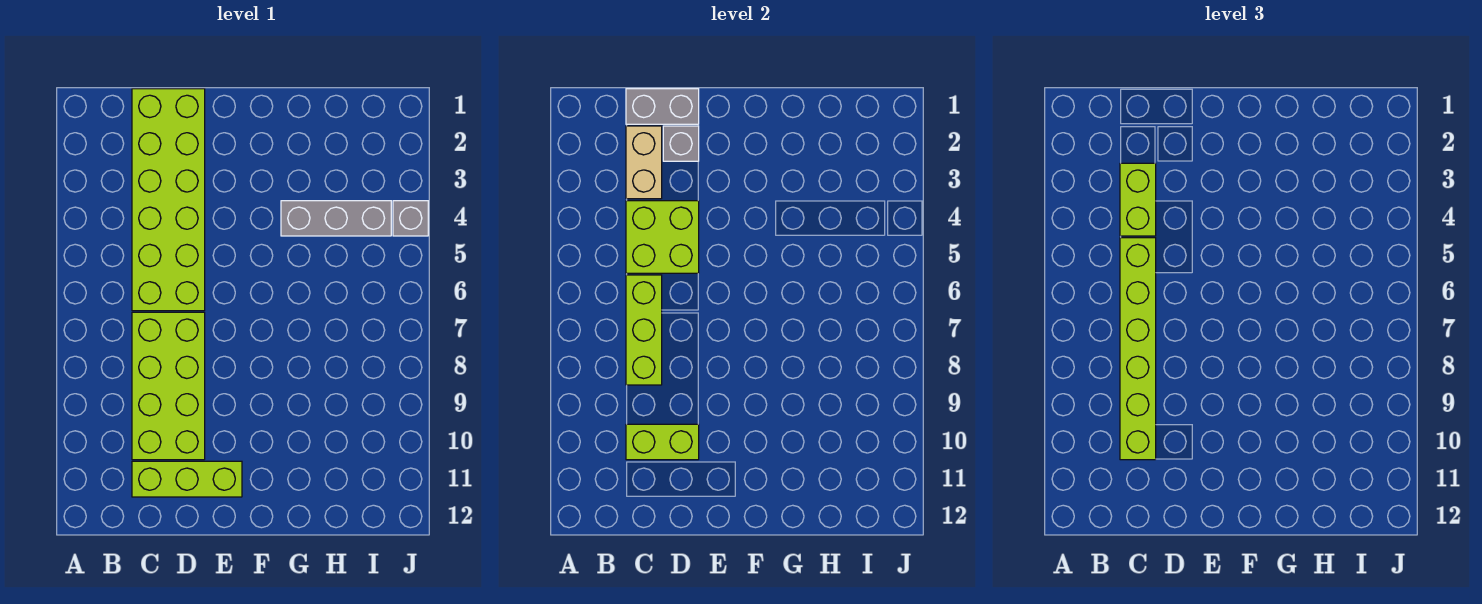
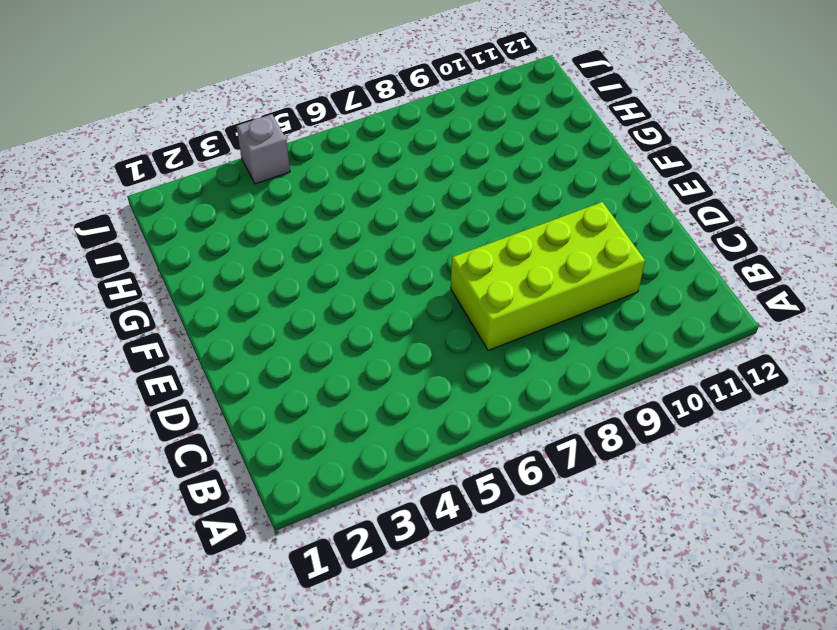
none -> lime brick C1:D6 level 1
none -> lime brick C11:E11 level 1
none -> grey brick G4:I4 level 1

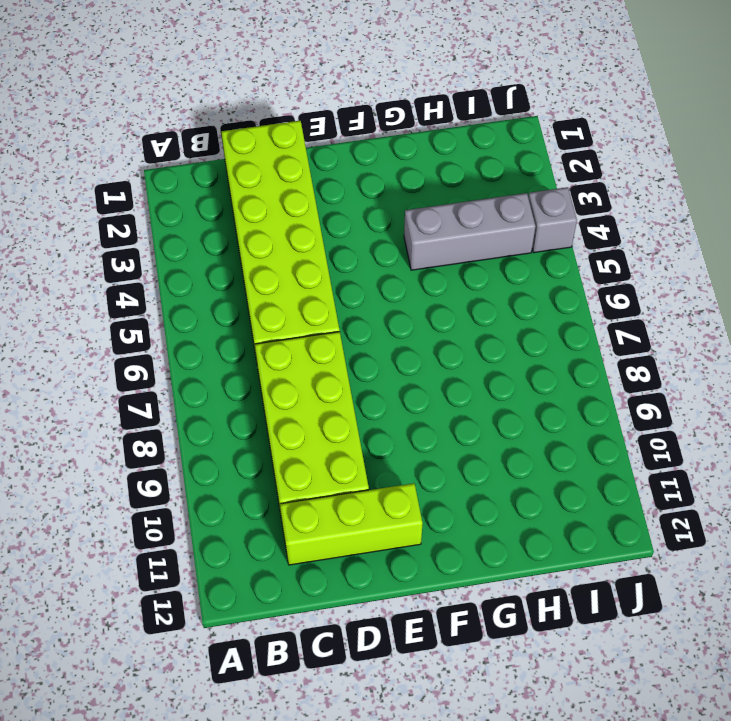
none -> grey brick C1:D1 level 2
none -> tan brick C2:C3 level 2
none -> lime brick C4:D5 level 2

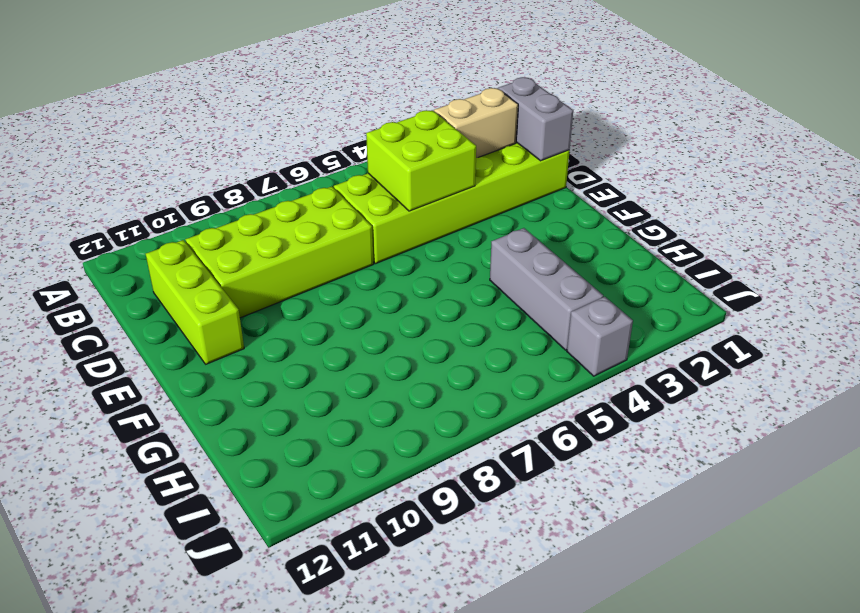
none -> lime brick C6:C8 level 2
none -> lime brick C10:D10 level 2
none -> grey brick D2 level 2

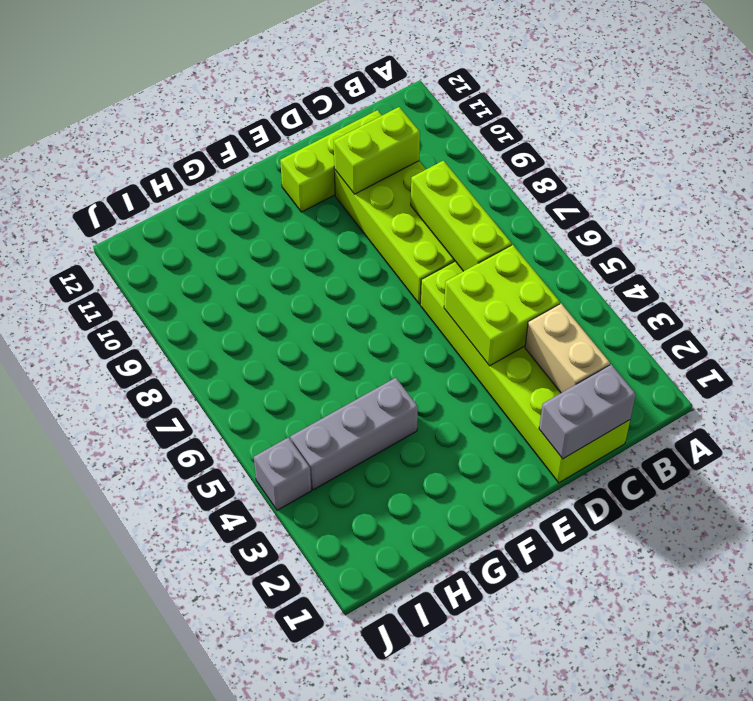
none -> grey brick D2 level 2
none -> lime brick C3:C4 level 3
none -> lime brick C5:C10 level 3

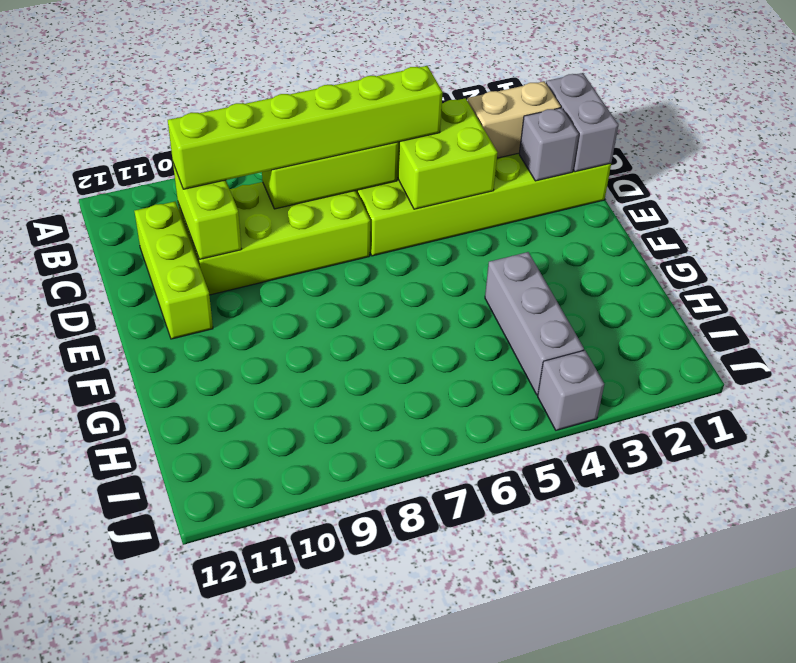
none -> lime brick C3:C4 level 3

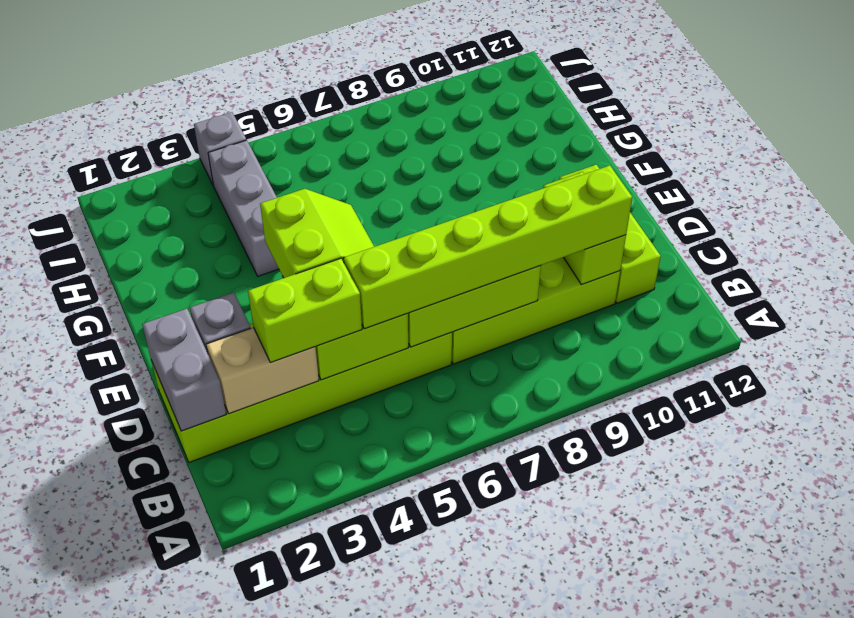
lime slope D4:E5 level 3 top 4 -> none

